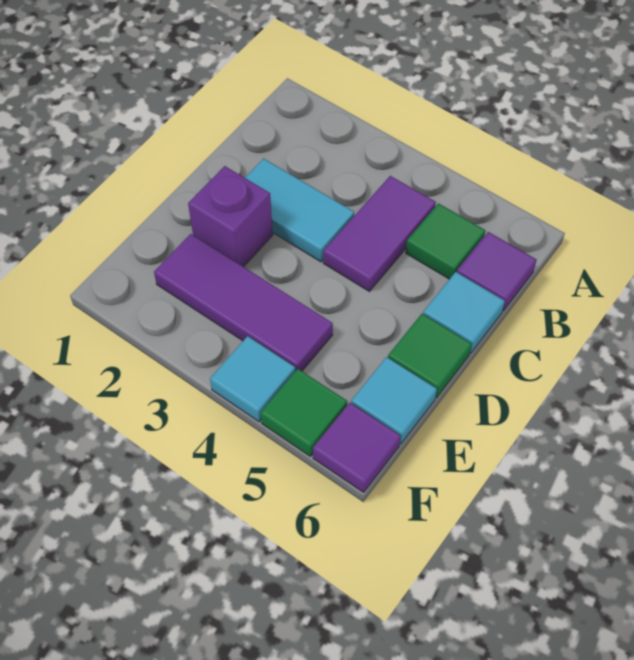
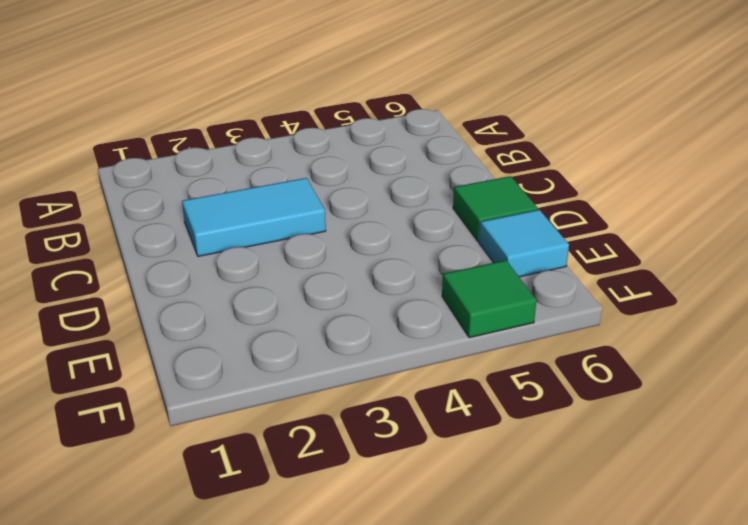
none -> purple tile B4:C4 level 1
none -> green tile B5 level 1
none -> purple tile B6 level 1

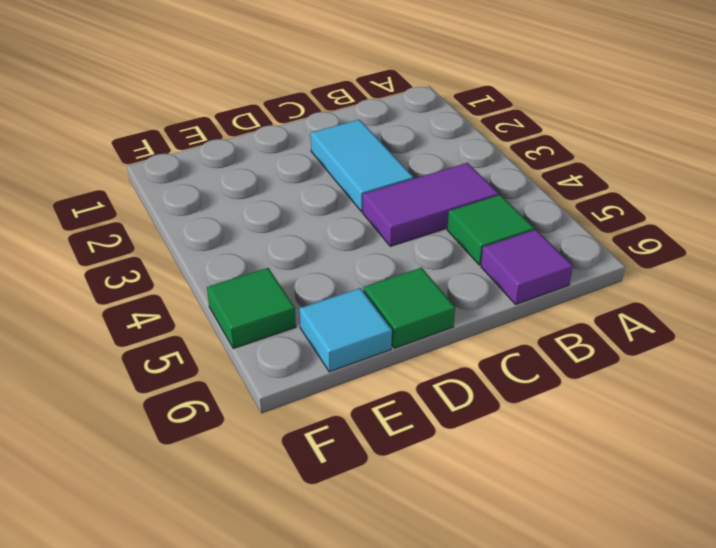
none -> cyan tile C6 level 1
none -> purple brick D2 level 1
none -> purple tile E2:E4 level 1

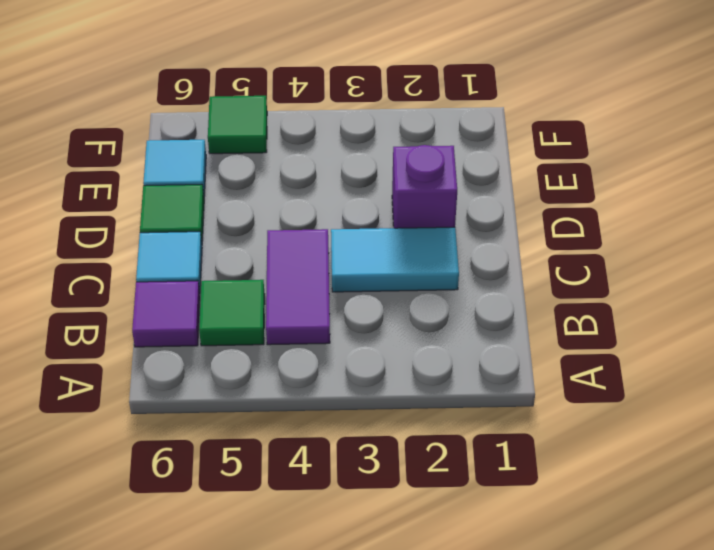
none -> purple tile E2:E4 level 1
none -> cyan tile F4 level 1
none -> purple tile F6 level 1

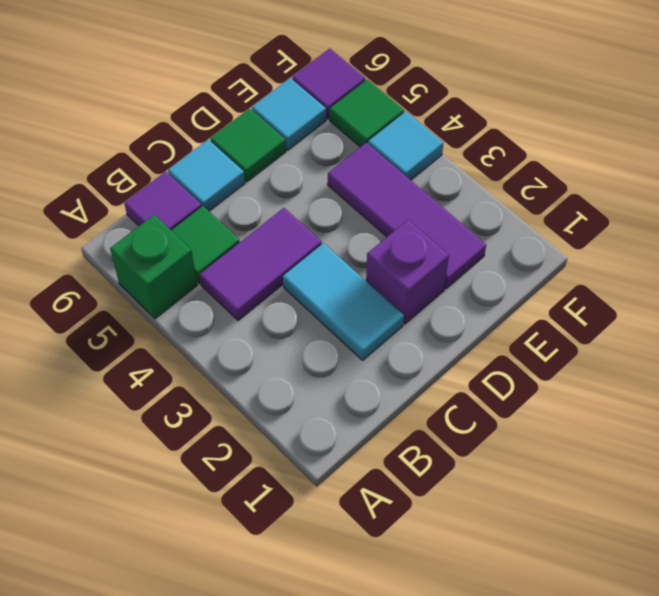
green brick A5 level 1 -> none

